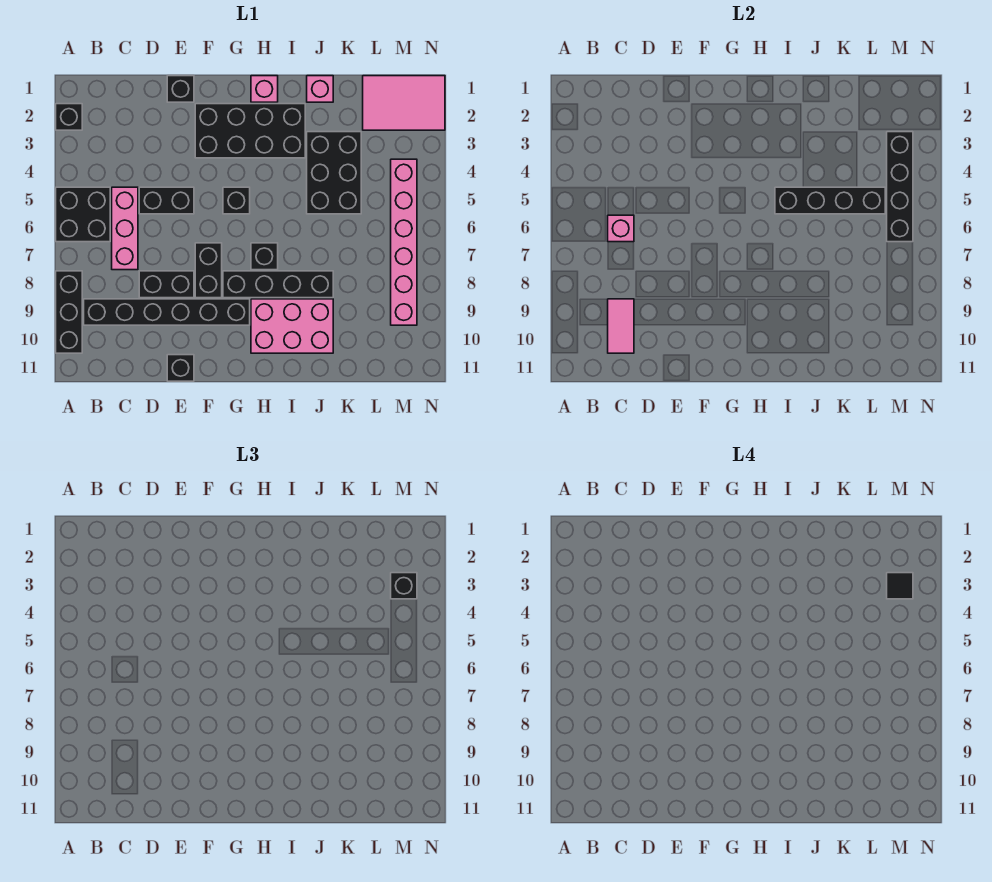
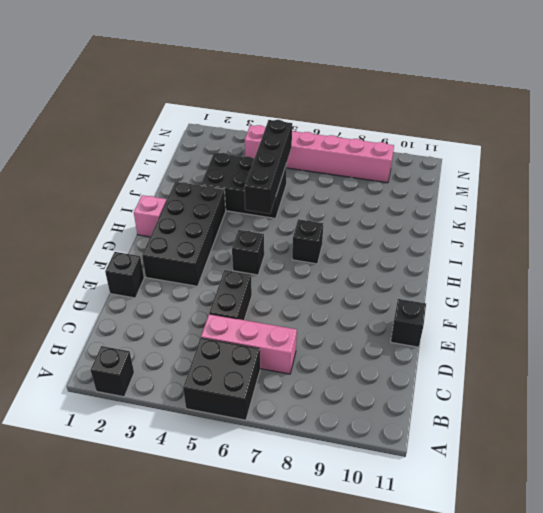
none -> black brick A8:A10 level 1
none -> black brick B9:G9 level 1
none -> black brick D8:E8 level 1

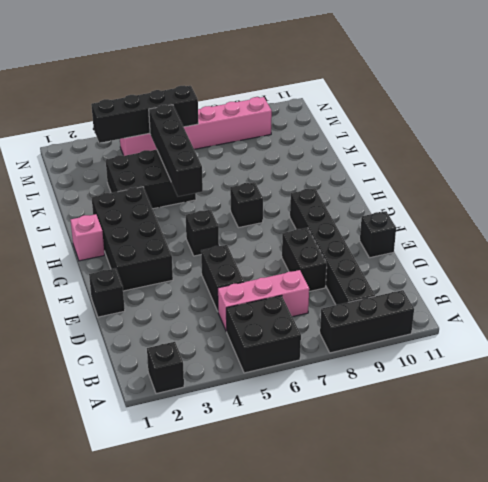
none -> black brick F7:F8 level 1
none -> black brick G8:J8 level 1
none -> pink brick H9:J10 level 1

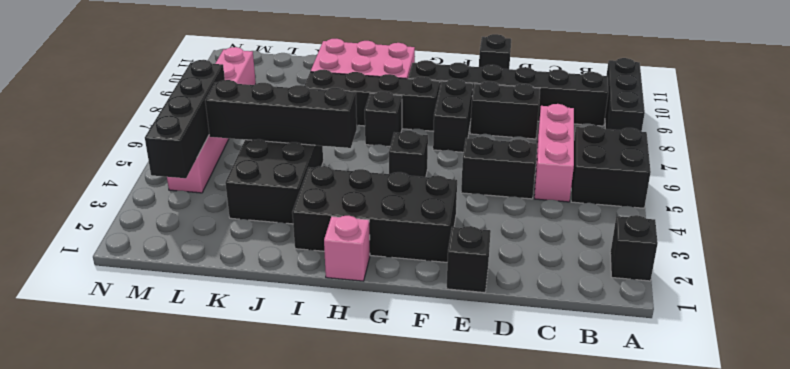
none -> pink brick J1 level 1
none -> pink tile L1:N2 level 1
none -> pink brick C6 level 2

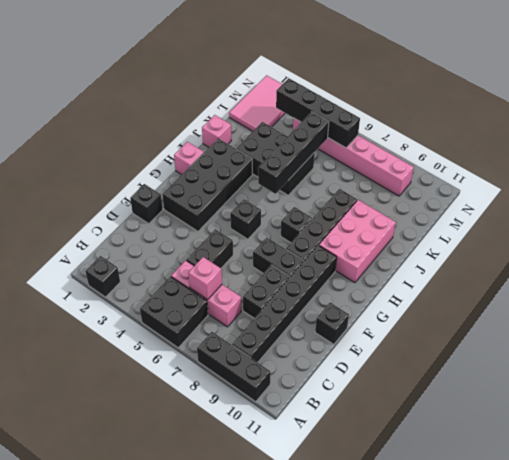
none -> pink tile C9:C10 level 2
none -> black brick M3 level 3
none -> black tile M3 level 4

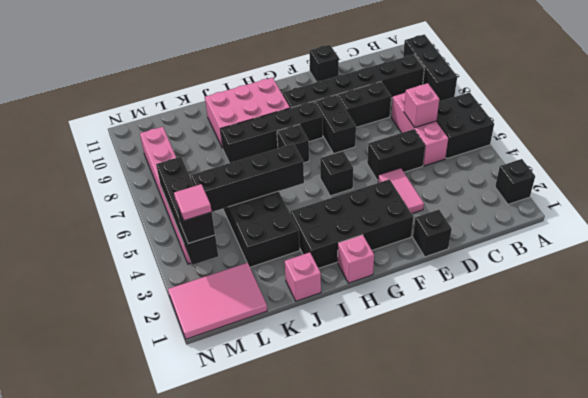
pink tile E3:E4 level 1 -> pink tile C9:C10 level 2
pink tile M3 level 4 -> black tile M3 level 4

